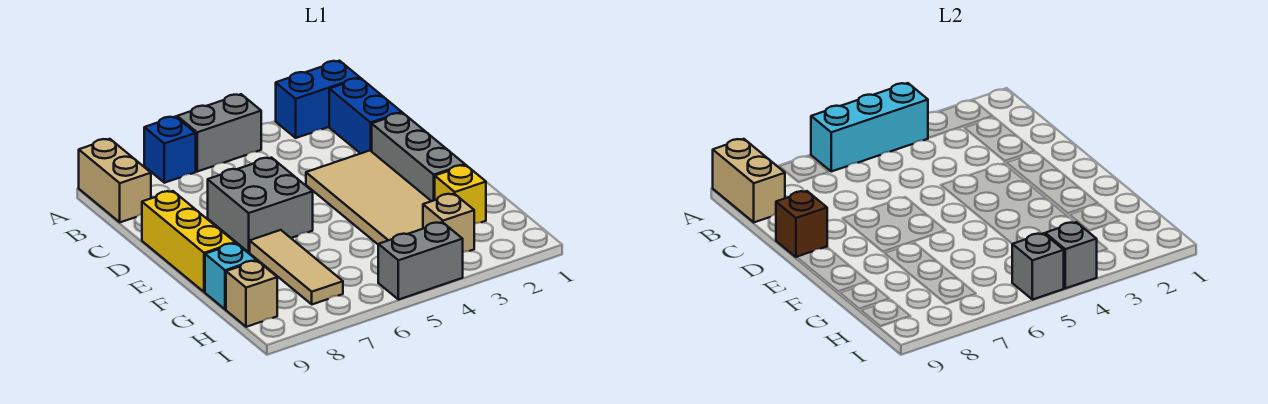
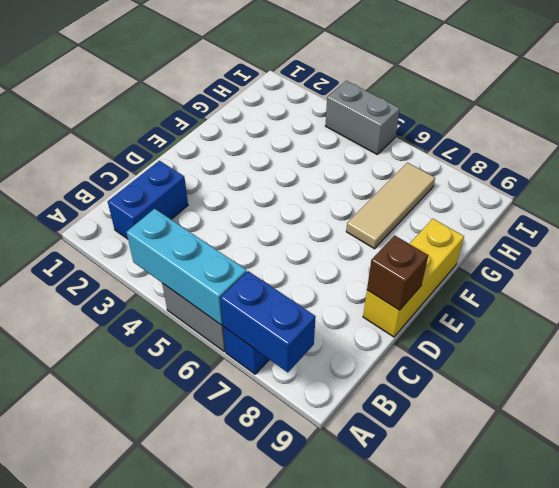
blue brick A7:A8 level 2 -> blue brick A2:A3 level 1
none -> tan brick A9:B9 level 1
none -> grey brick D2:F2 level 1
none -> tan tile D3:G4 level 1

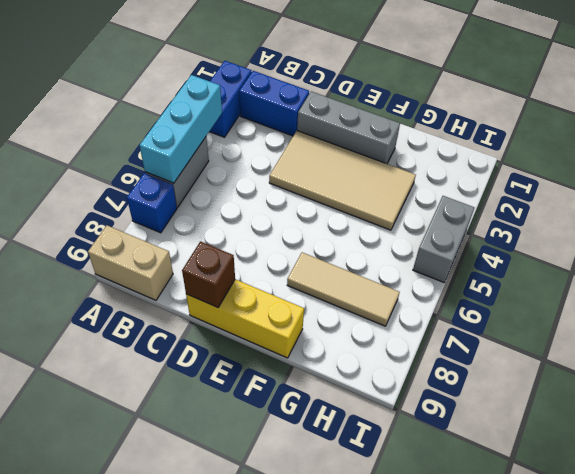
none -> grey brick D6:E7 level 1
none -> yellow brick G2 level 1
none -> cyan brick G9 level 1

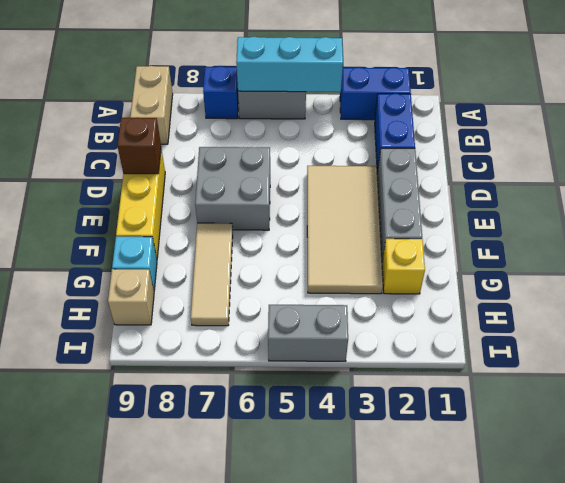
none -> tan brick H3 level 1
none -> tan brick A9:B9 level 2
none -> grey brick I4 level 2

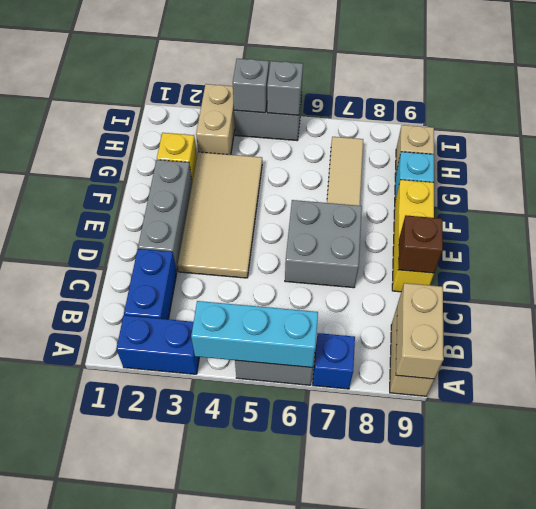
tan brick H3:I3 level 1 -> tan brick H3 level 1

